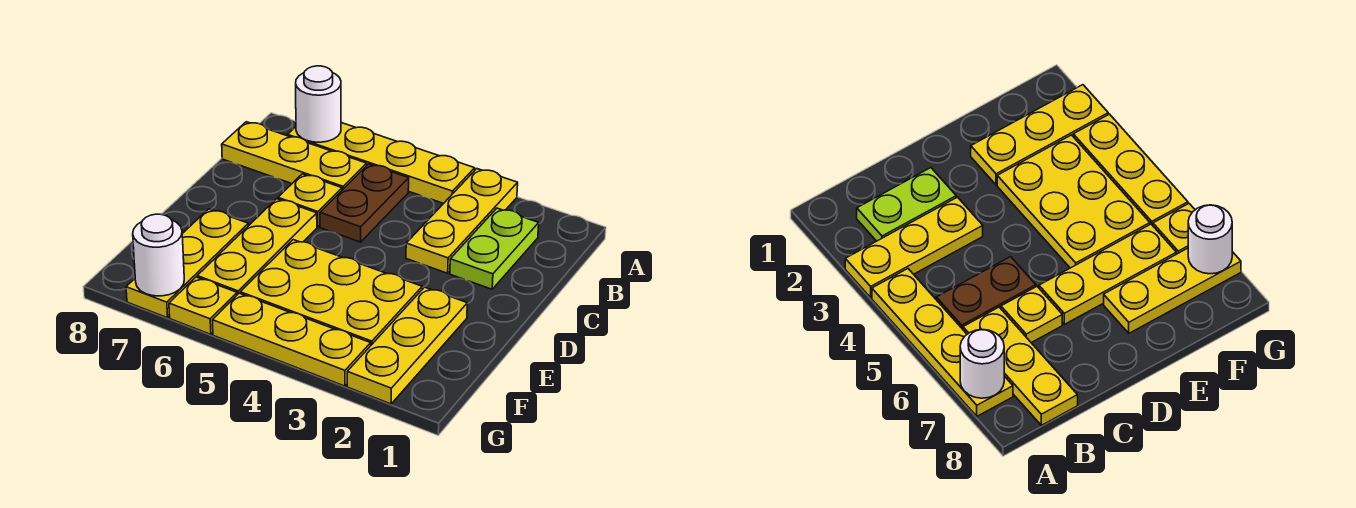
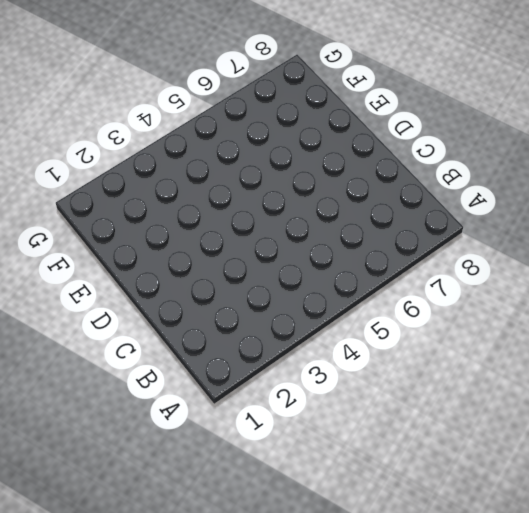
none -> yellow plate A3:C3 level 1
none -> yellow plate A4:A7 level 1
none -> lime plate B2:C2 level 1

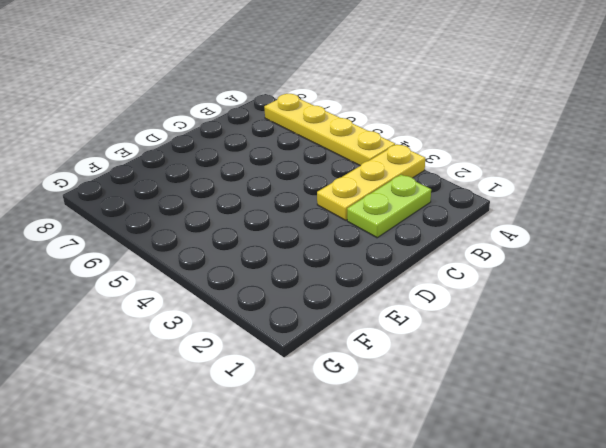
none -> brown plate B5:C5 level 1
none -> yellow plate B6:B8 level 1
none -> yellow plate C6 level 1

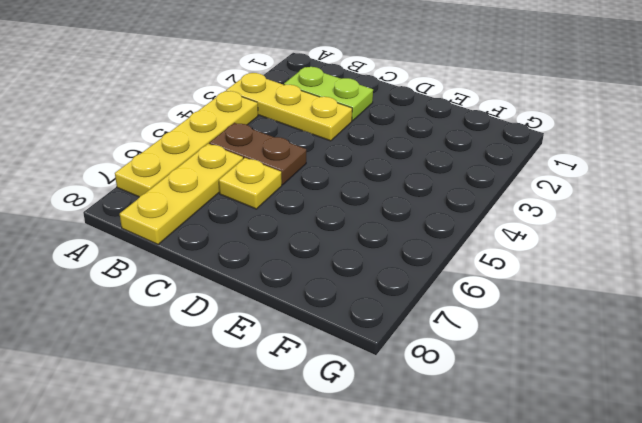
none -> yellow plate D6:F6 level 1
none -> yellow plate E2:G2 level 1
none -> yellow plate E3:F5 level 1

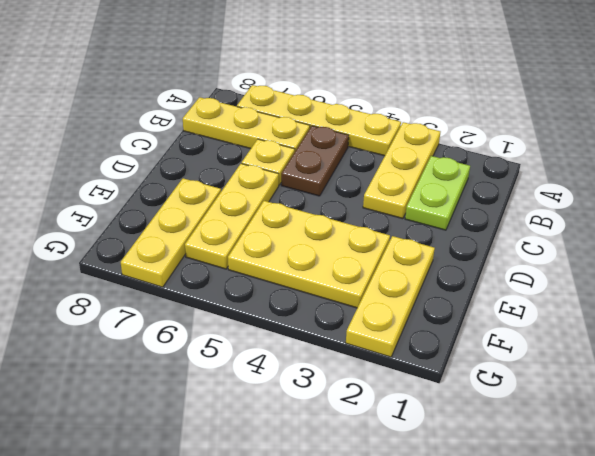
none -> yellow plate G3:G5 level 1
none -> yellow plate G6 level 1
none -> white round brick A7 level 2

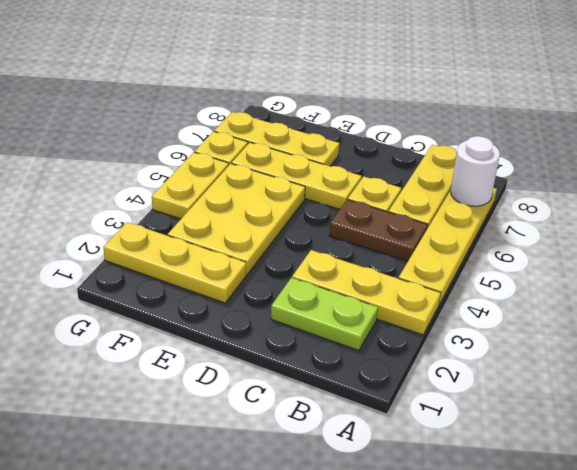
yellow plate G4:G5 level 1 -> yellow plate G3:G5 level 1
none -> white round brick G7 level 2

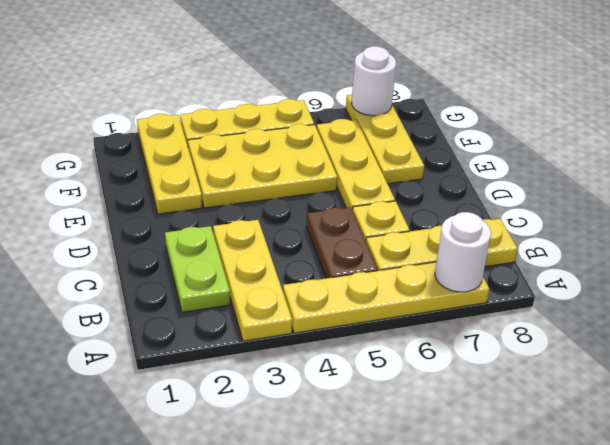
none -> yellow plate G6 level 1

